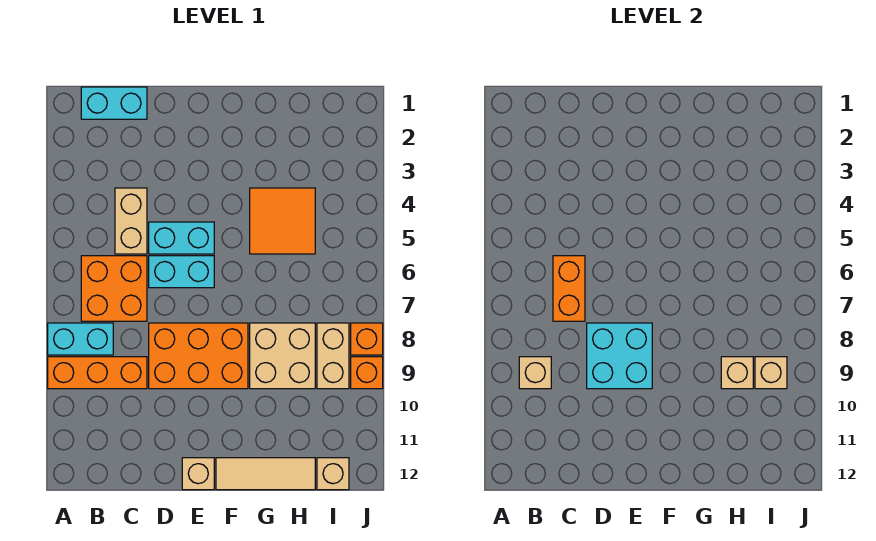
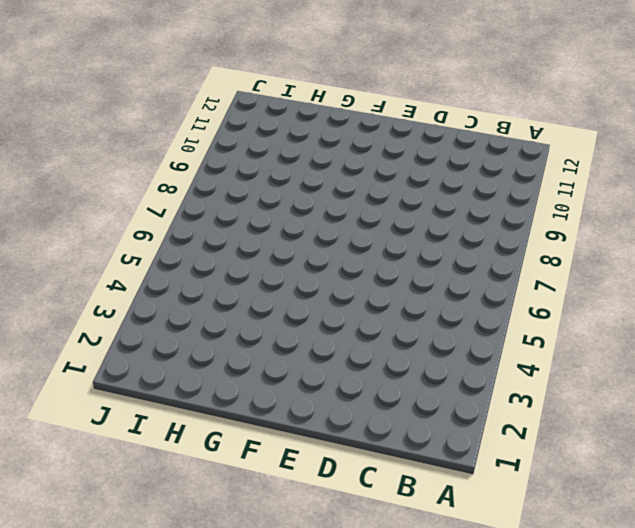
none -> cyan brick A8:B8 level 1
none -> orange brick A9:C9 level 1
none -> cyan brick B1:C1 level 1

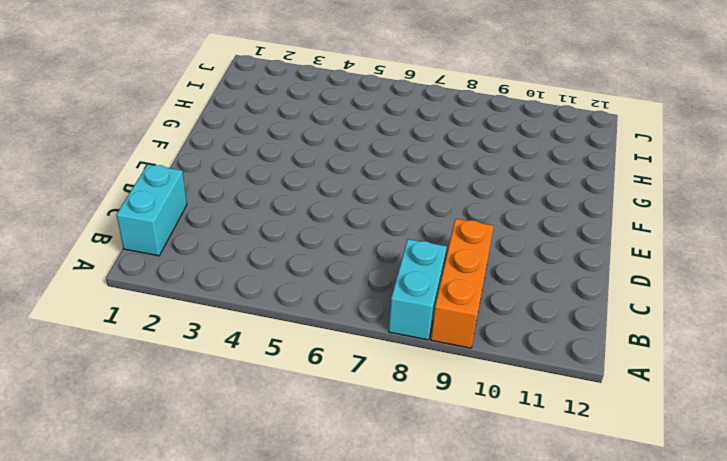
none -> orange brick B6:C7 level 1
none -> tan brick C4:C5 level 1
none -> cyan brick D5:E5 level 1

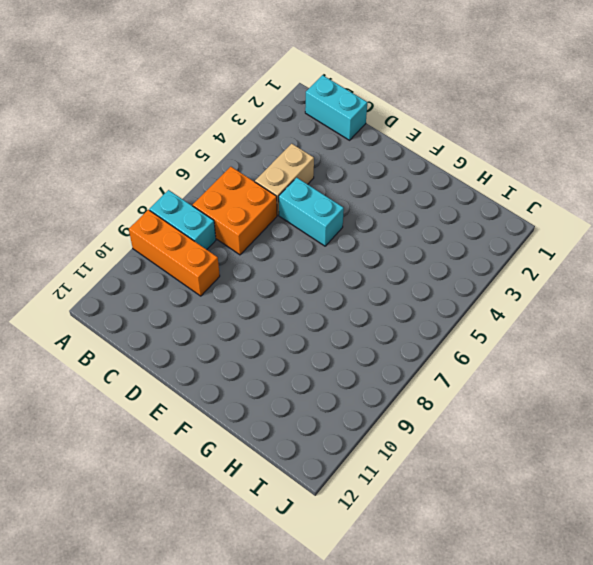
none -> cyan brick D6:E6 level 1
none -> orange brick D8:F9 level 1
none -> tan brick E12 level 1

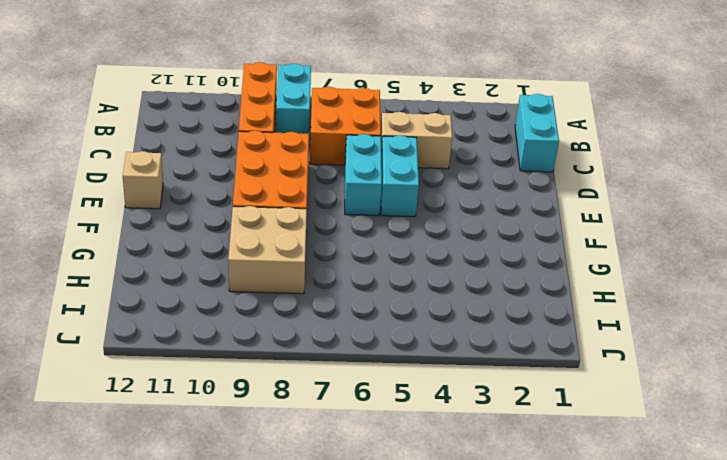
none -> tan tile F12:H12 level 1
none -> orange tile G4:H5 level 1
none -> tan brick I8:I9 level 1

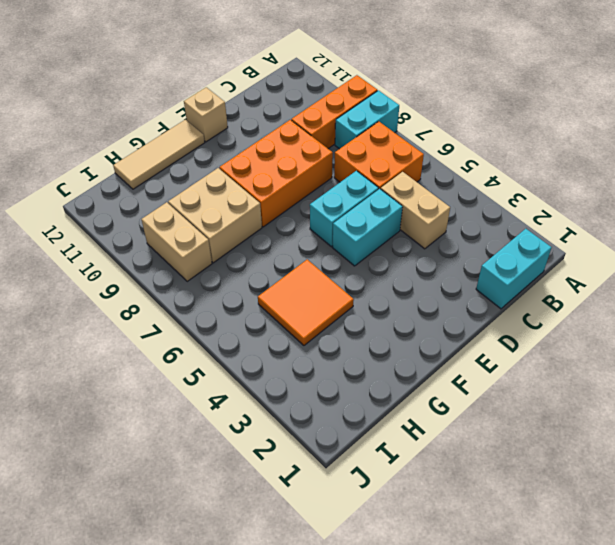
none -> tan brick I12 level 1
none -> orange brick J8 level 1
none -> orange brick J9 level 1

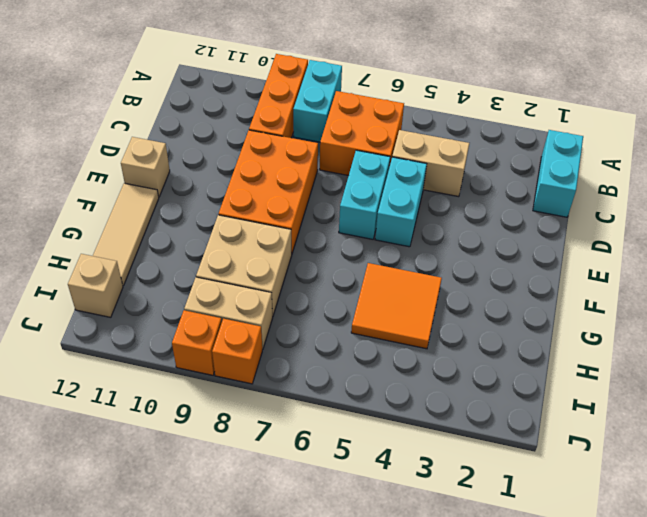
none -> tan brick B9 level 2
none -> orange brick C6:C7 level 2
none -> cyan brick D8:E9 level 2

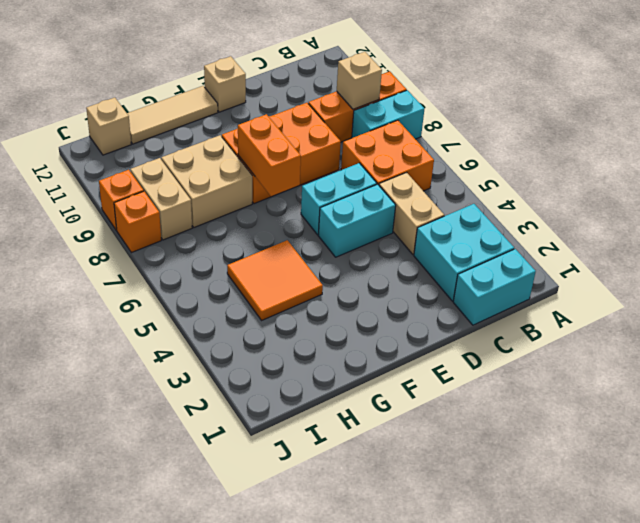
cyan brick B2:C3 level 1 -> cyan brick D8:E9 level 2
orange brick F7:F8 level 2 -> orange brick C6:C7 level 2
none -> tan brick H9 level 2
none -> tan brick I9 level 2

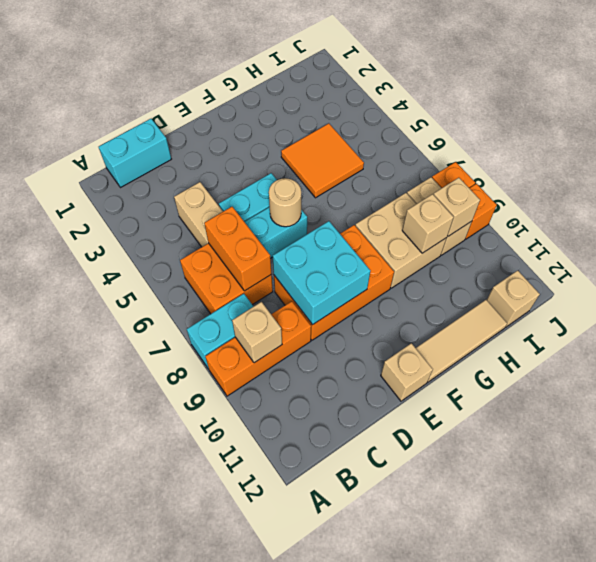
tan round brick E6 level 2 -> none

